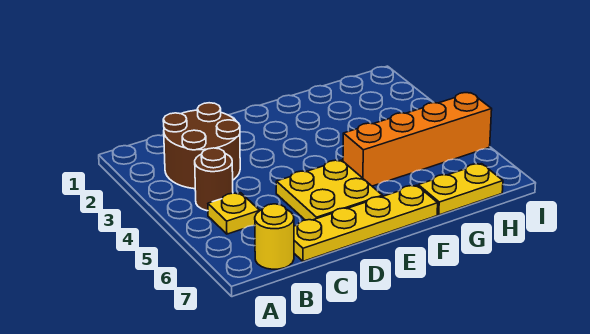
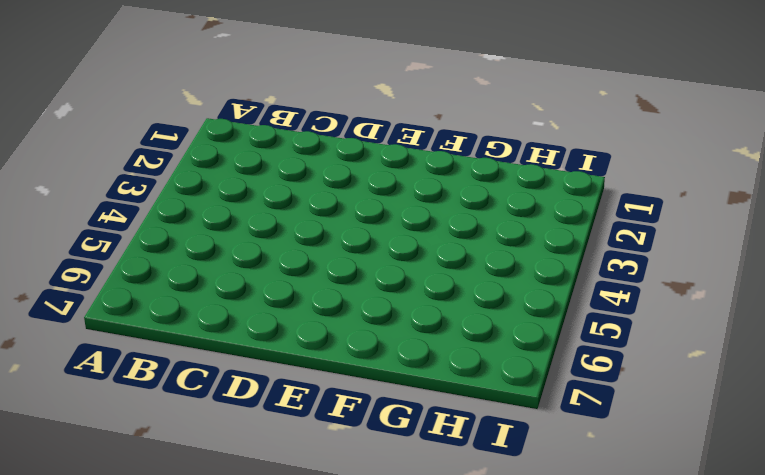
none -> brown round brick B2:C3 level 1
none -> brown round brick B4 level 1

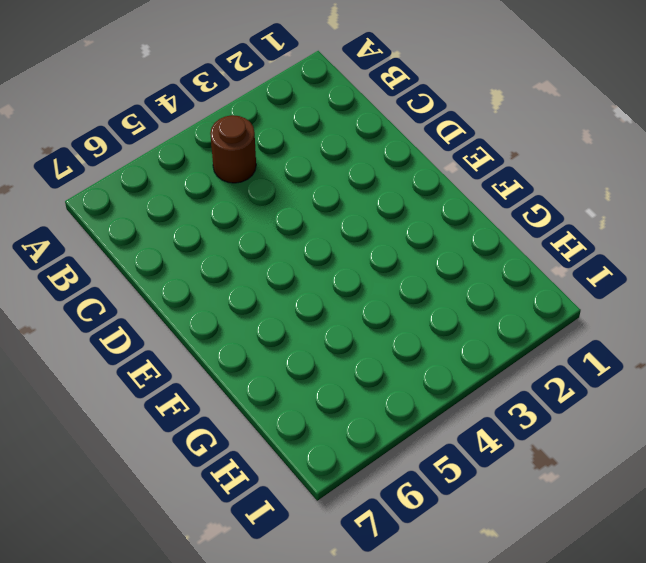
none -> brown round brick B2:C3 level 1
none -> yellow plate B5 level 1

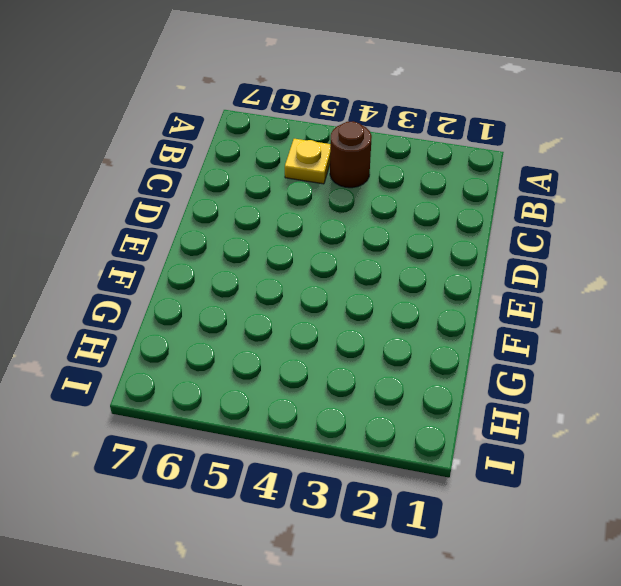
none -> brown round brick B2:C3 level 1
none -> yellow round brick B7 level 1

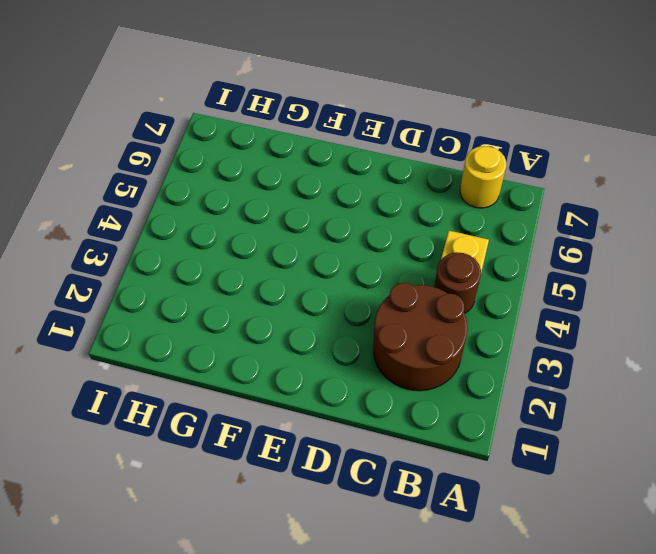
none -> yellow plate C7:F7 level 1
none -> yellow plate D5:E6 level 1

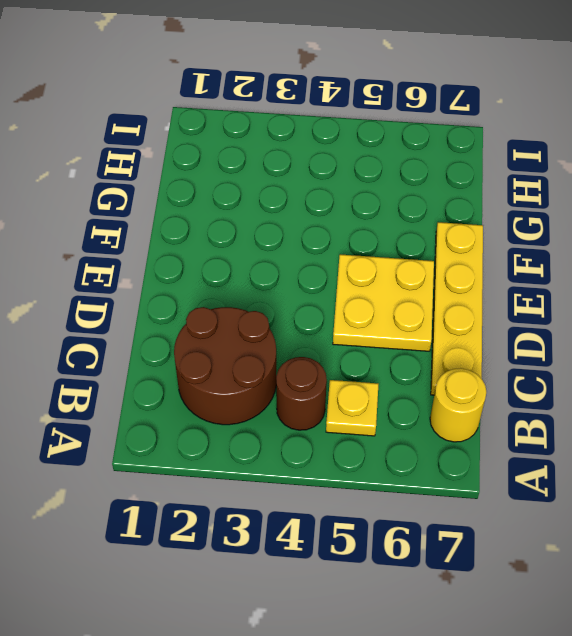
none -> orange brick F5:I5 level 1
none -> yellow plate G7:H7 level 1

